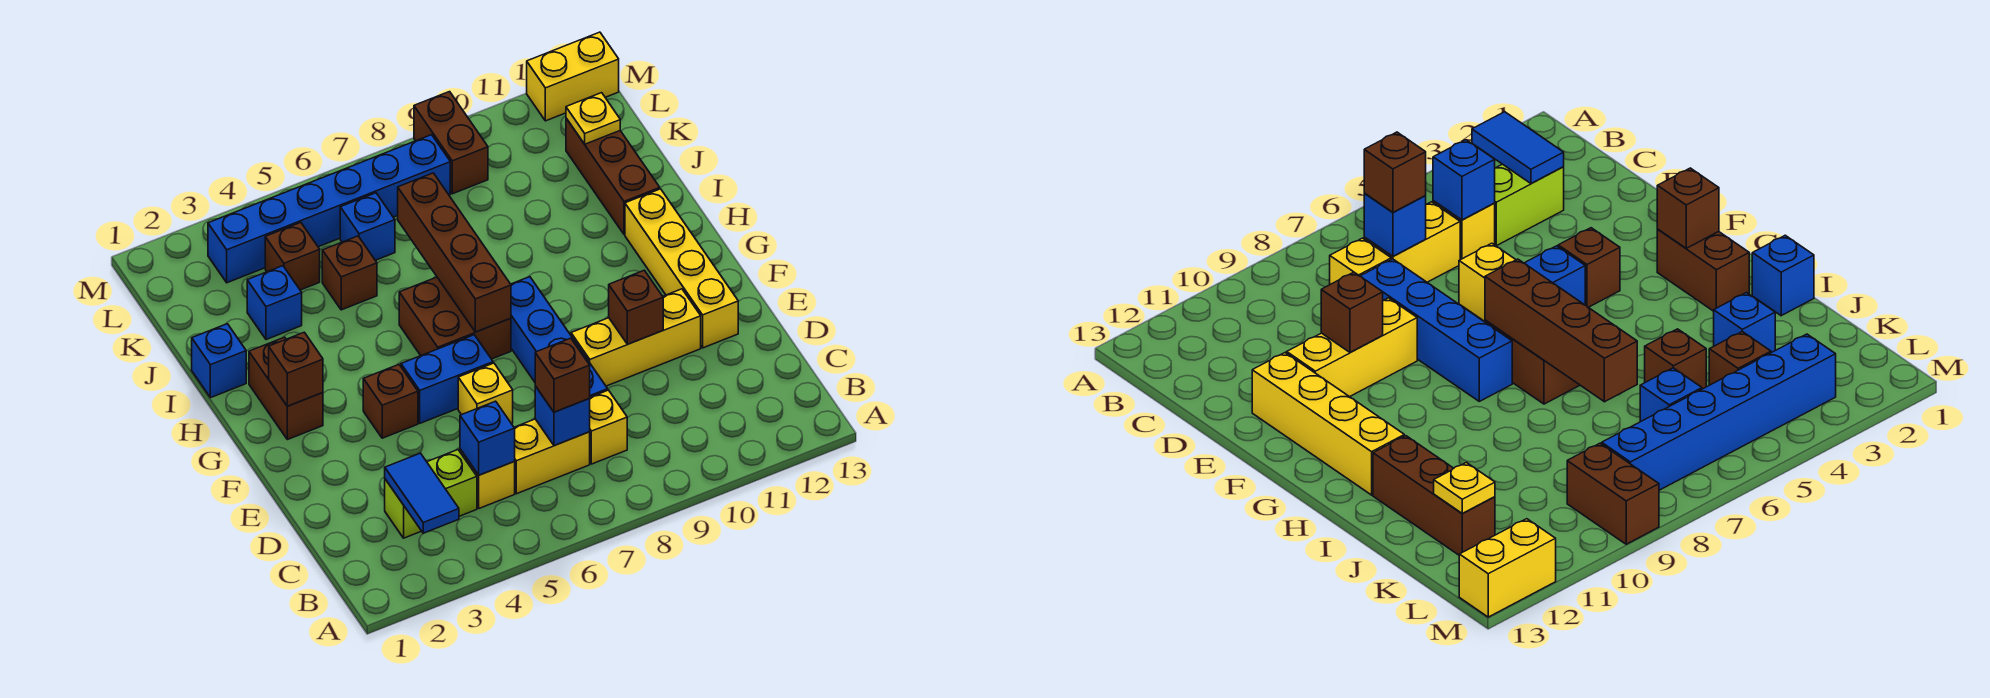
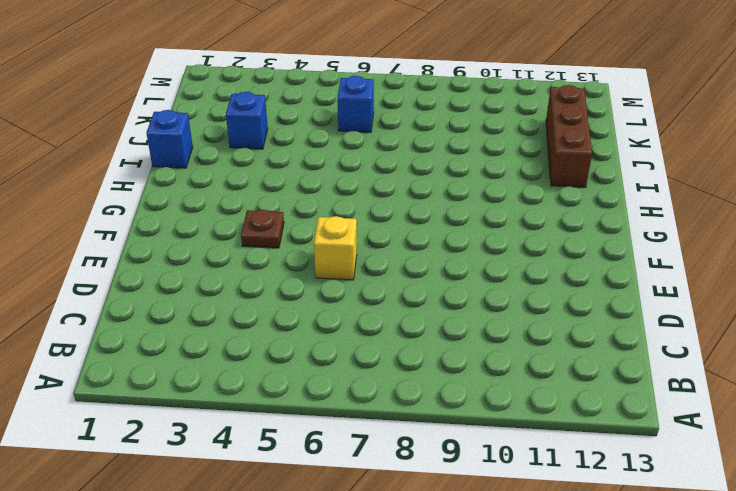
brown plate F4 level 1 -> brown brick F4 level 1
none -> lime brick C3:C4 level 1
none -> yellow brick C5 level 1
none -> yellow brick C6:C7 level 1

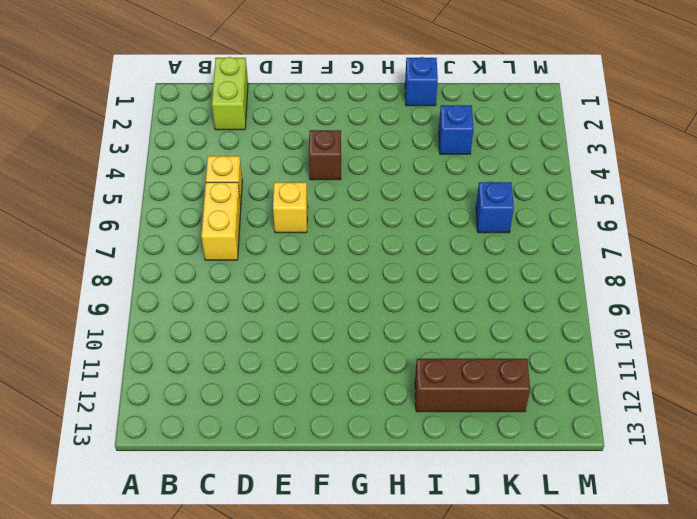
lime brick C1:C2 level 1 -> lime brick C3:C4 level 1
none -> yellow brick C8 level 1
none -> blue brick D8:G8 level 1
none -> yellow brick E9:E11 level 1

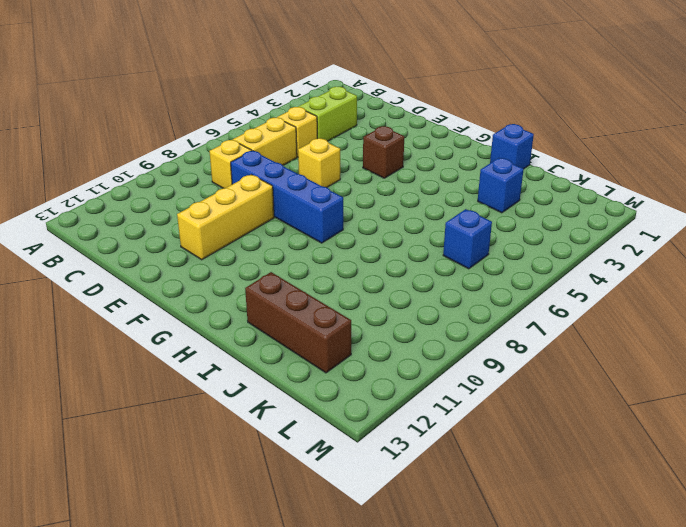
none -> yellow brick E12:H12 level 1
none -> blue brick F5:F6 level 1
none -> brown brick G2:H2 level 1

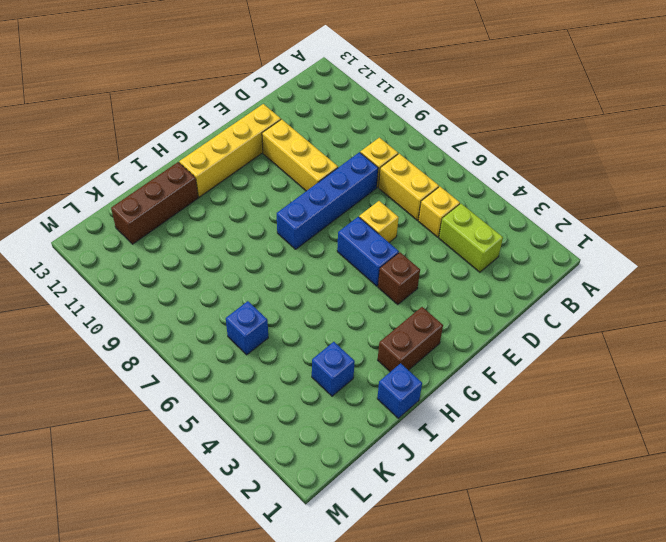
none -> brown brick G6:H7 level 1
none -> brown brick J5 level 1
none -> brown brick K4 level 1

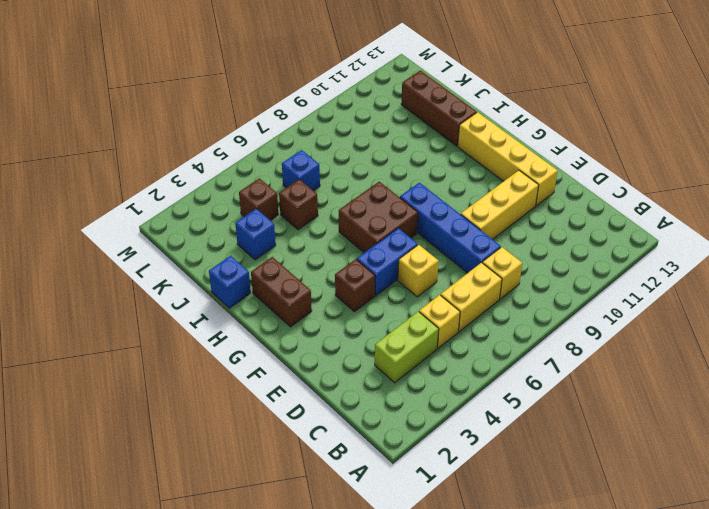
none -> blue brick L3:L8 level 1
none -> brown brick L9:M9 level 1
none -> yellow brick M12:M13 level 1

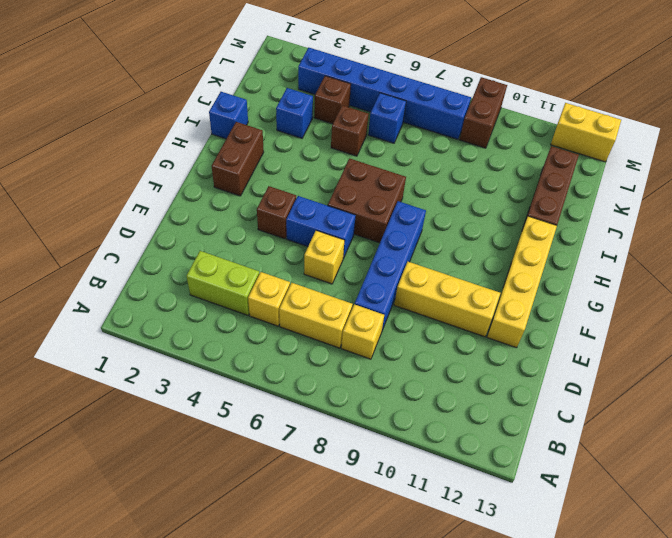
none -> blue tile B3:C3 level 2
none -> blue brick C5 level 2
none -> blue brick C7 level 2

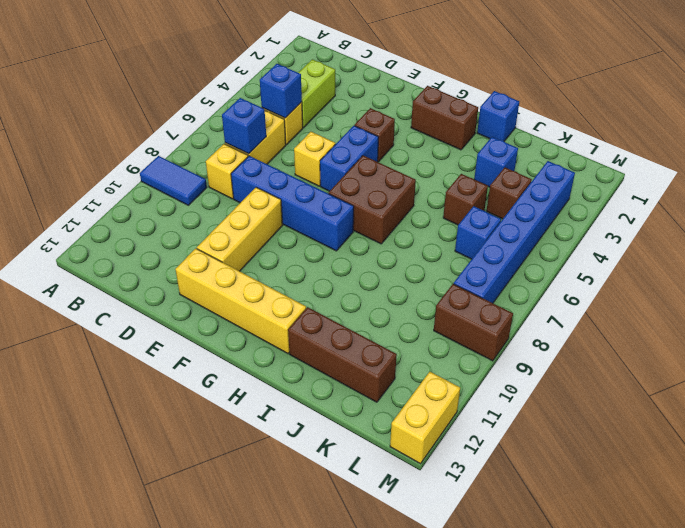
blue tile A9:B9 level 1 -> blue tile B3:C3 level 2
none -> brown brick E10 level 2
none -> brown brick G2 level 2
none -> brown brick G7:J7 level 2

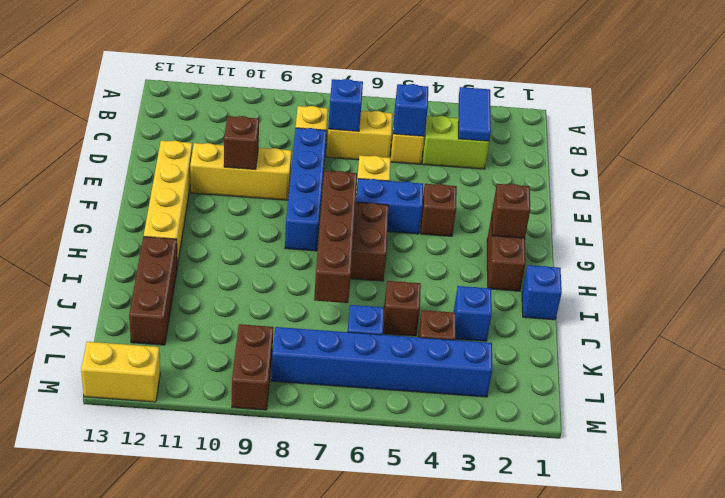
none -> yellow plate K12 level 2
none -> brown brick C7 level 3

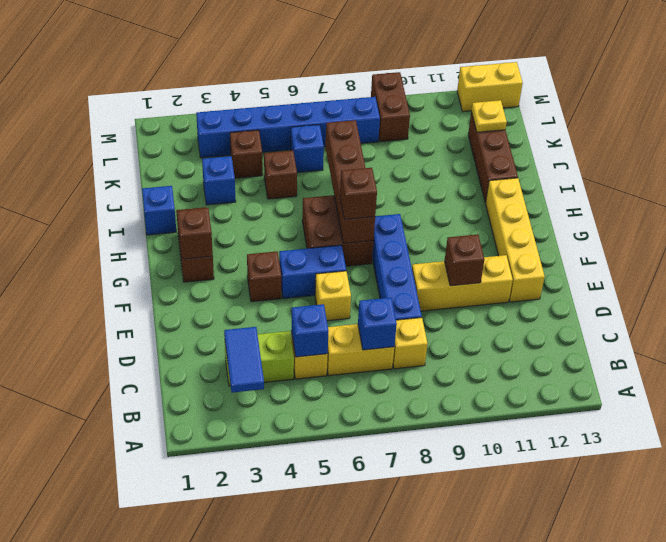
brown brick G7 level 3 -> brown brick C7 level 3

